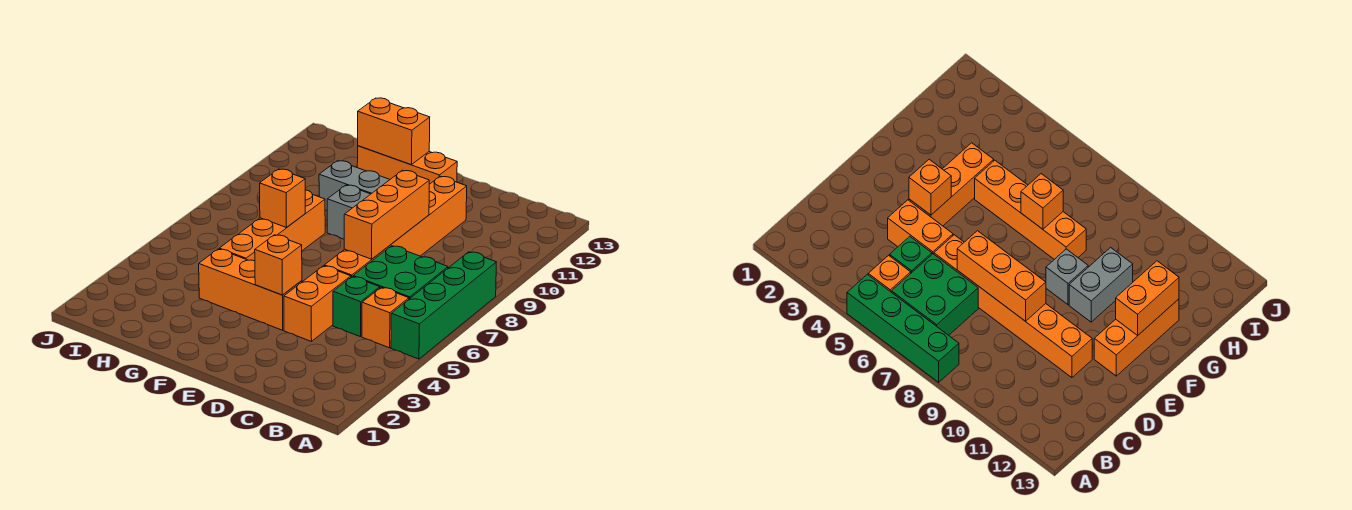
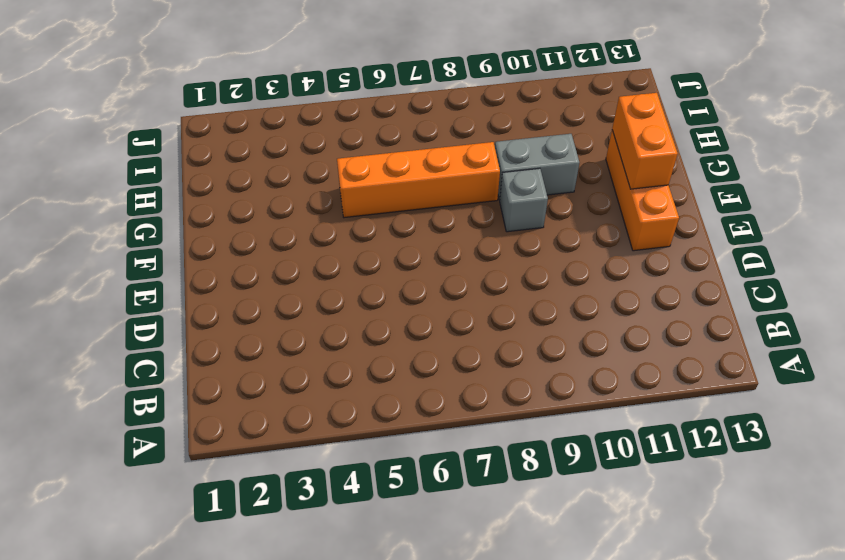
grey brick G9:G10 level 1 -> grey brick F10:G10 level 1
none -> green brick A5:A8 level 1
none -> orange brick B5 level 1
none -> green brick B6:C7 level 1

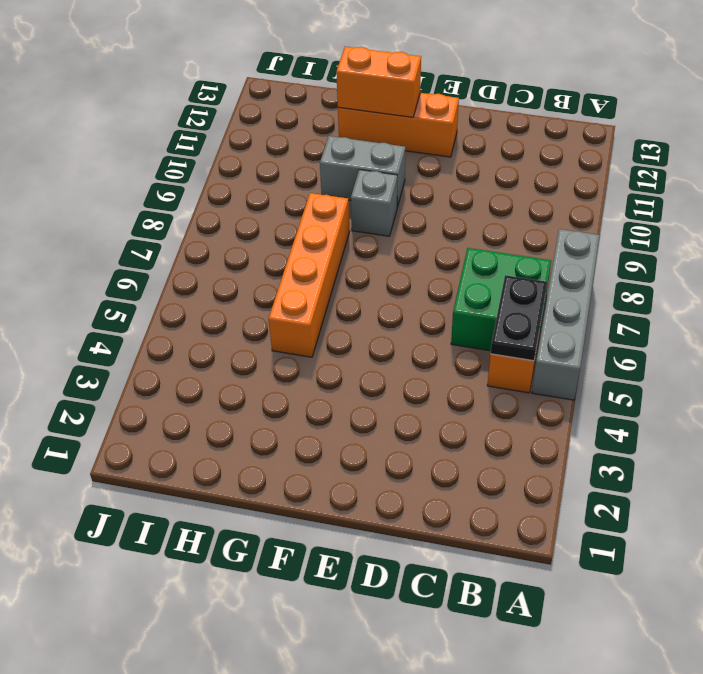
grey brick A5:A8 level 1 -> green brick A5:A8 level 1
black plate B5:B6 level 2 -> none
none -> green brick C5 level 1
none -> orange brick D4:D5 level 1
none -> orange brick D6:D11 level 1

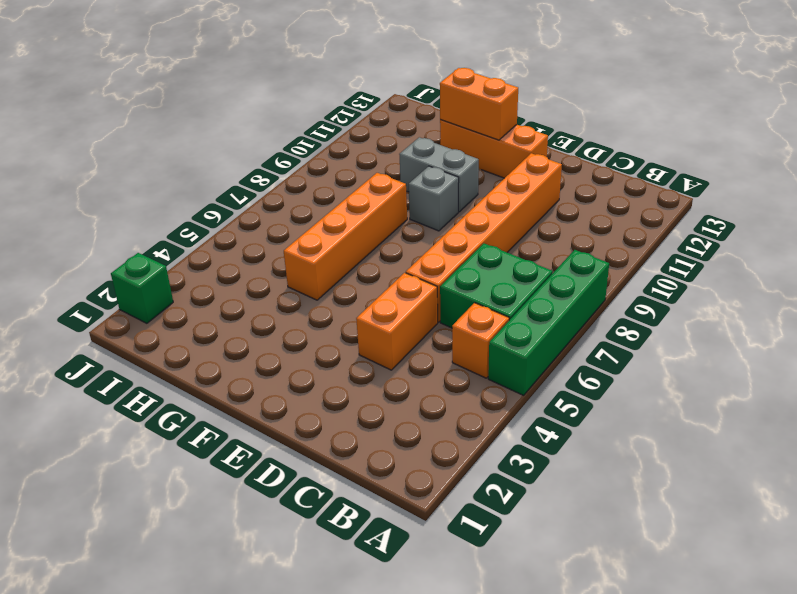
green brick J2 level 1 -> green brick C5 level 1
none -> orange brick E4:G4 level 1
none -> orange brick D7:D9 level 2
none -> orange brick E4 level 2

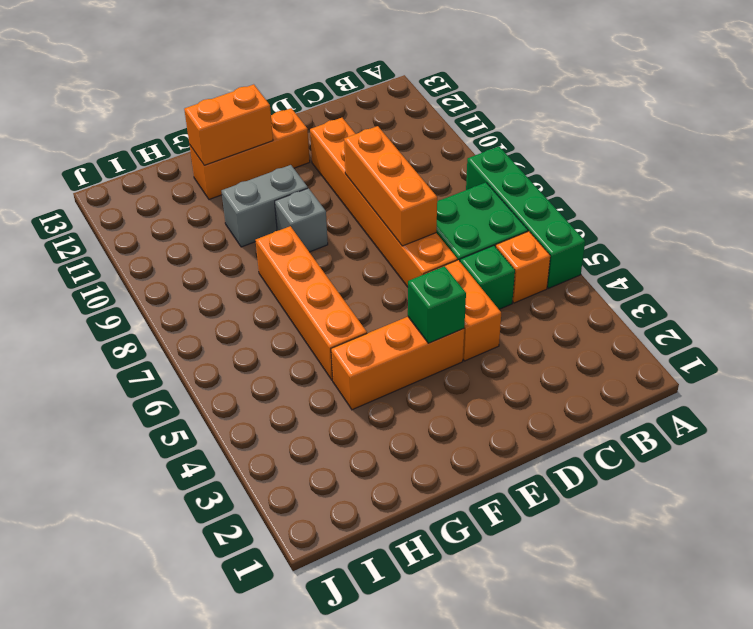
green brick E4 level 2 -> orange brick E4 level 2
none -> orange brick G7 level 2

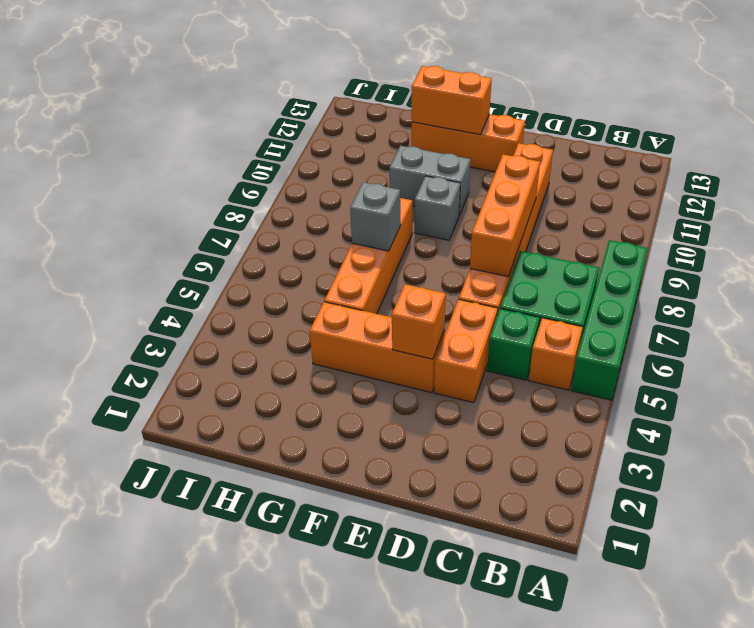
grey brick G7 level 2 -> orange brick G7 level 2

